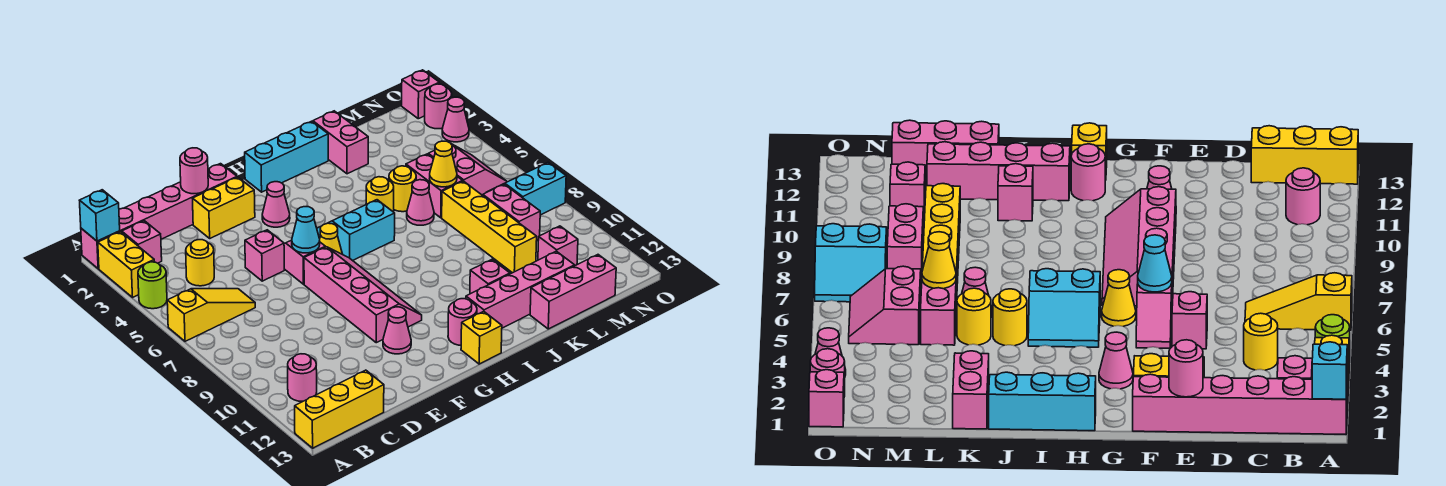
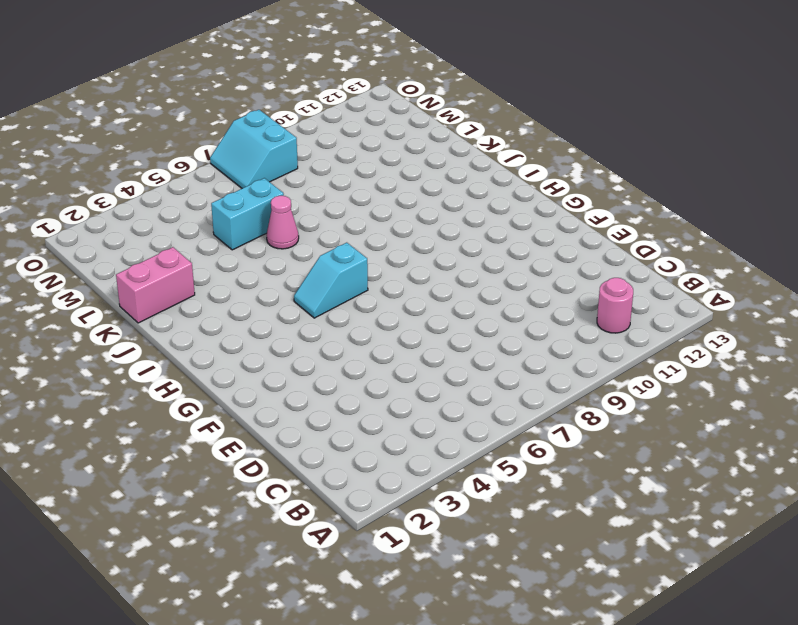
cyan slope H5:H6 level 1 top 6 -> cyan slope H5:I6 level 1 top 6
cyan brick L5:L6 level 1 -> pink brick L5:L6 level 1
none -> pink brick A1:F1 level 1
none -> yellow brick A2:A3 level 1
none -> lime round brick A4 level 1
none -> yellow slope A6:C6 level 1 top A

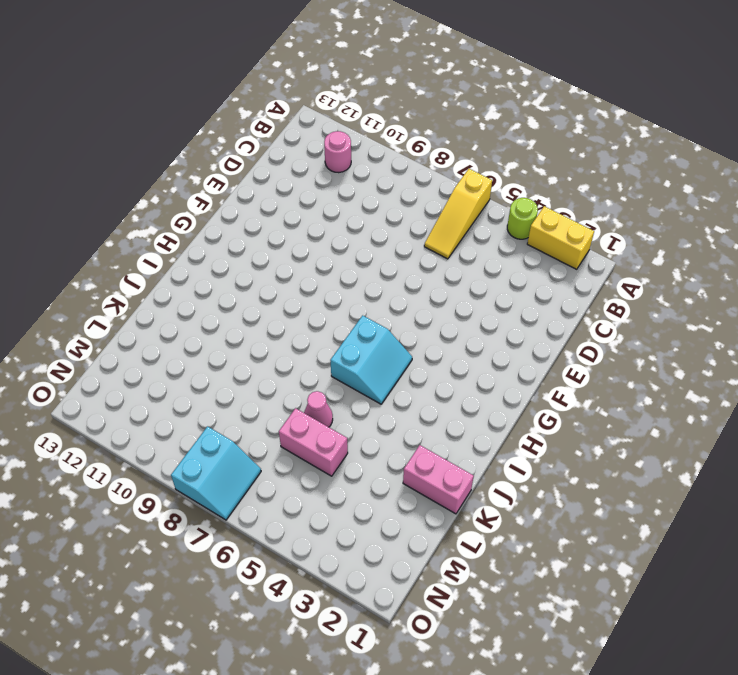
none -> pink brick A1:F1 level 1
none -> yellow brick A13:C13 level 1
none -> pink brick B2 level 1
none -> yellow round brick C4 level 1

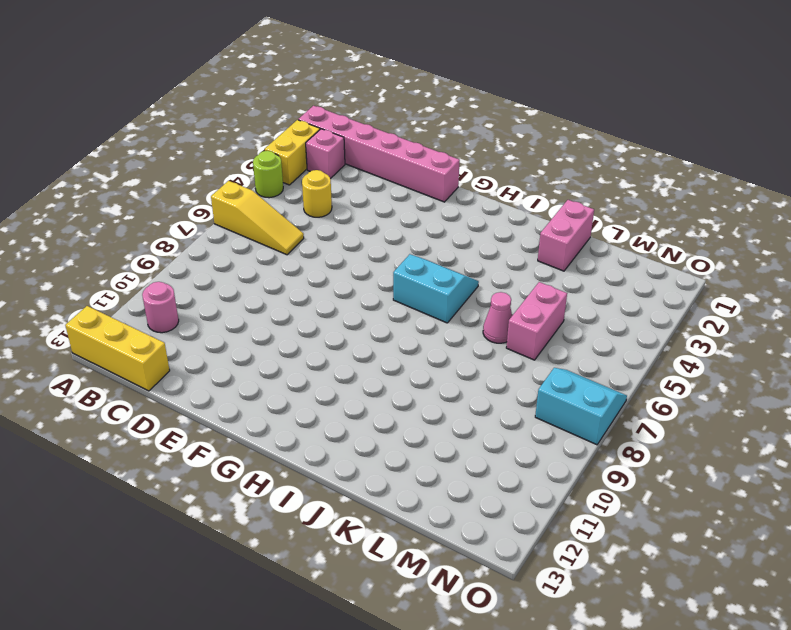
none -> yellow brick E2:F2 level 1
none -> pink brick E5 level 1
none -> pink slope F5:F6 level 1 top 6
none -> pink slope F7:G10 level 1 top F

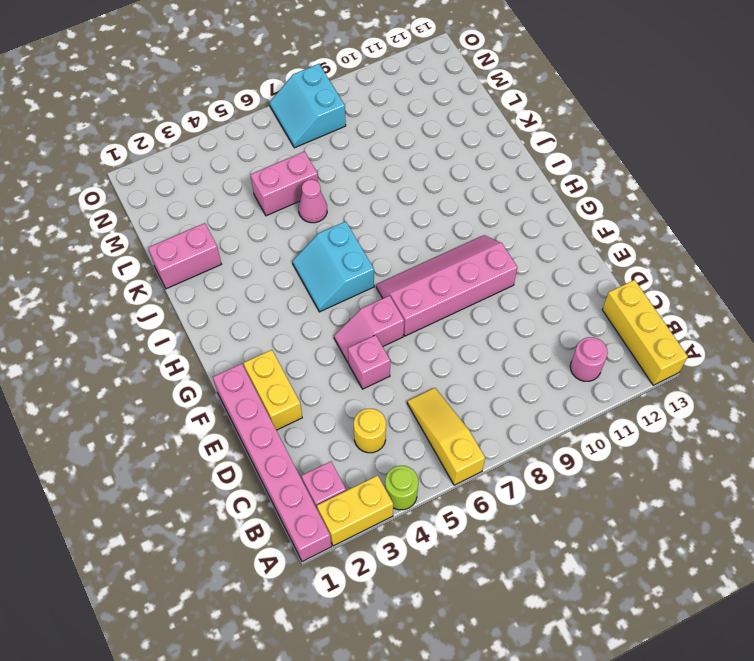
none -> pink cone F11 level 1
none -> pink cone G3 level 1
none -> yellow cone G6 level 1
none -> cyan brick H1:J1 level 1

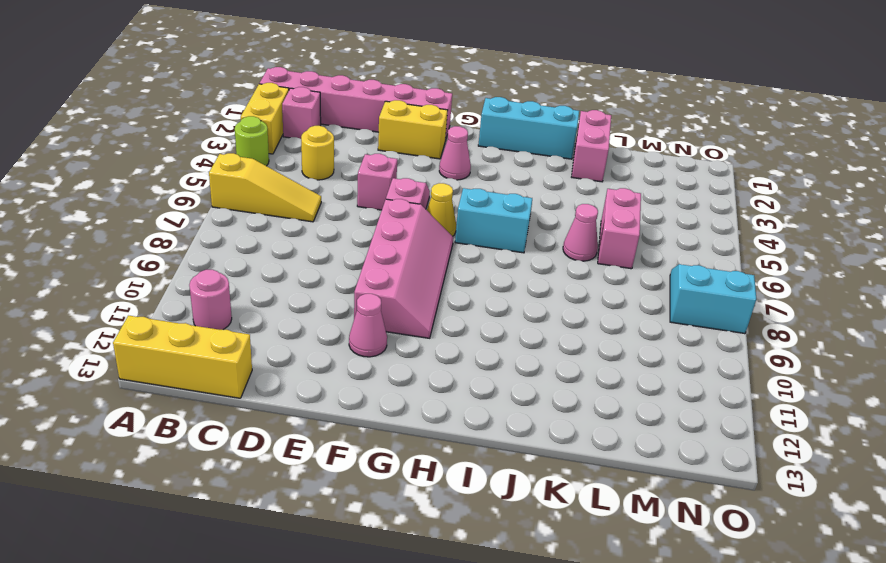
none -> pink round brick H12 level 1
none -> yellow brick H13 level 1
none -> pink brick I12:L12 level 1
none -> yellow round brick J5 level 1

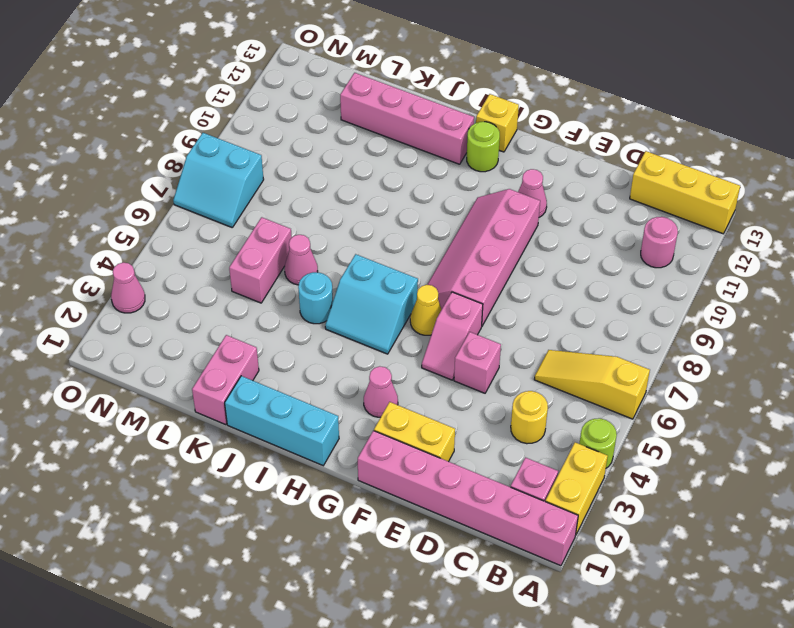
lime round brick H12 level 1 -> pink round brick H12 level 1
cyan round brick J5 level 1 -> yellow round brick J5 level 1
none -> pink brick J11 level 1
none -> yellow round brick K5 level 1
none -> pink brick K13:M13 level 1
none -> yellow brick L7:L10 level 1

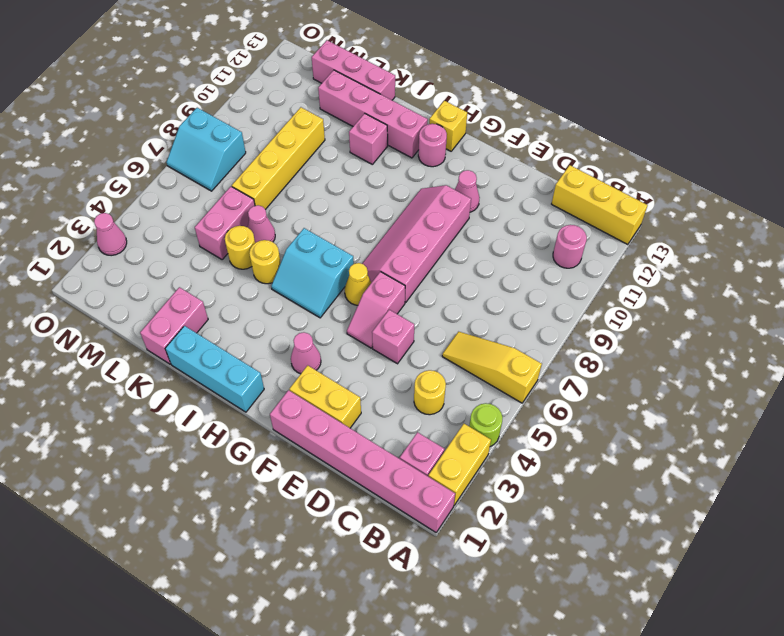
none -> pink slope M5:N6 level 1 top M
none -> pink brick M8:M9 level 1
none -> pink brick M11 level 1
none -> pink brick O1 level 1

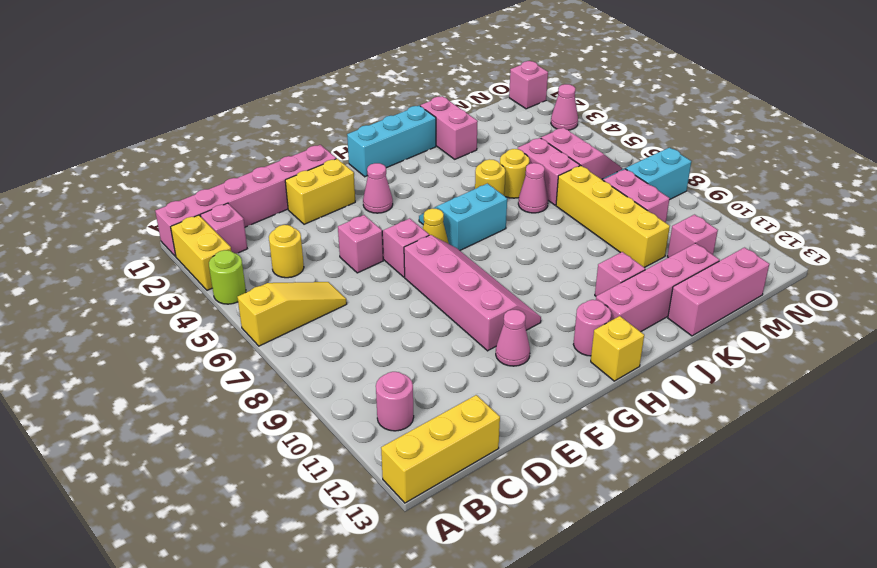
none -> pink round brick O2 level 1
none -> cyan brick A1 level 2
none -> pink round brick E1 level 2
none -> cyan cone F6 level 2

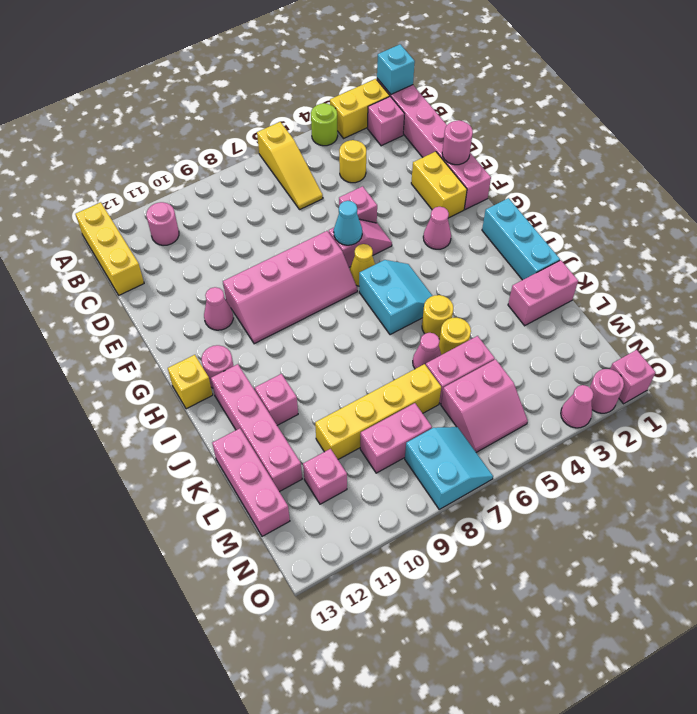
none -> yellow cone L6 level 2

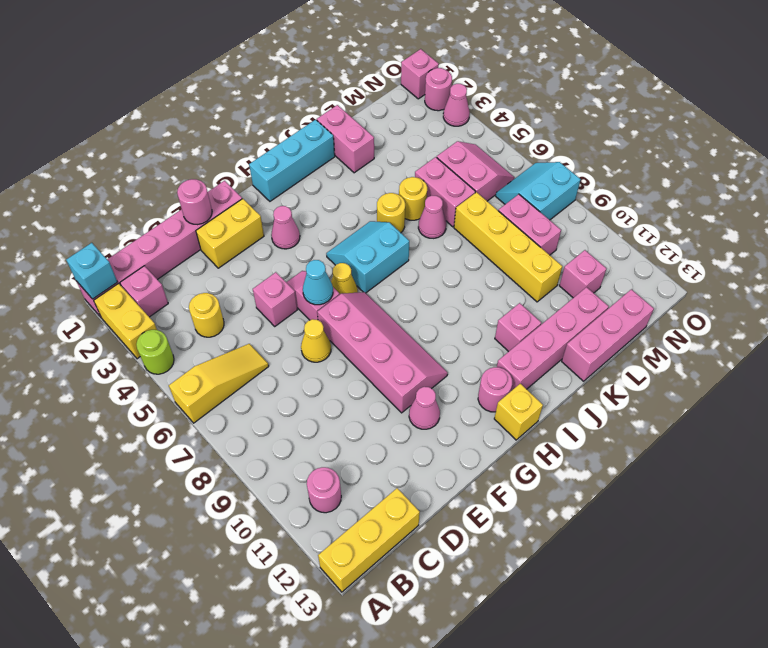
yellow cone E7 level 1 -> yellow cone L6 level 2

